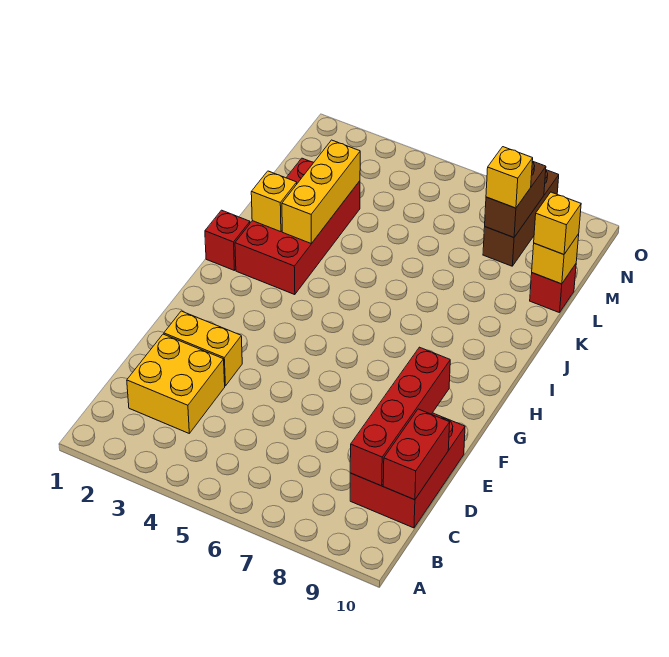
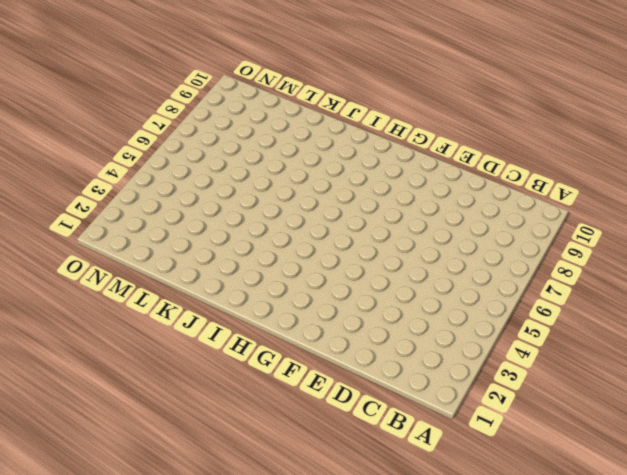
none -> yellow brick C2:D3 level 1
none -> red brick C9:E10 level 1
none -> yellow brick E2:E3 level 1

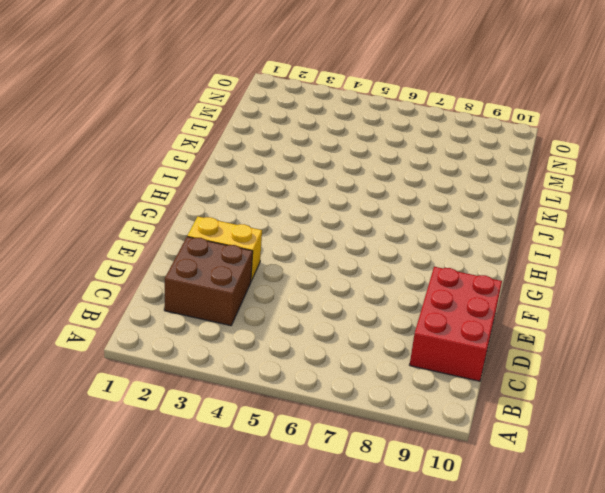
brown brick C2:D3 level 1 -> yellow brick C2:D3 level 1
none -> red brick I1 level 1
none -> red brick I2:L3 level 1
none -> red brick L10 level 1

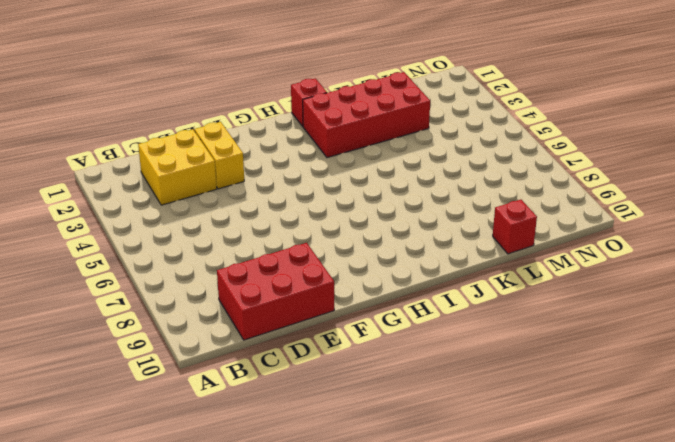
none -> brown brick M8:O8 level 1
none -> red brick C9:F9 level 2
none -> red brick C10:D10 level 2

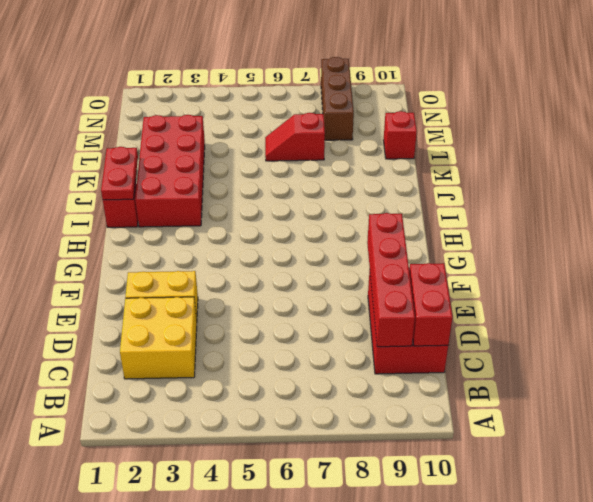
red plate I1:J1 level 2 -> none
red slope L6:L7 level 1 top 7 -> none
none -> yellow brick J2 level 2
none -> yellow brick J3:L3 level 2
none -> yellow brick L10 level 2

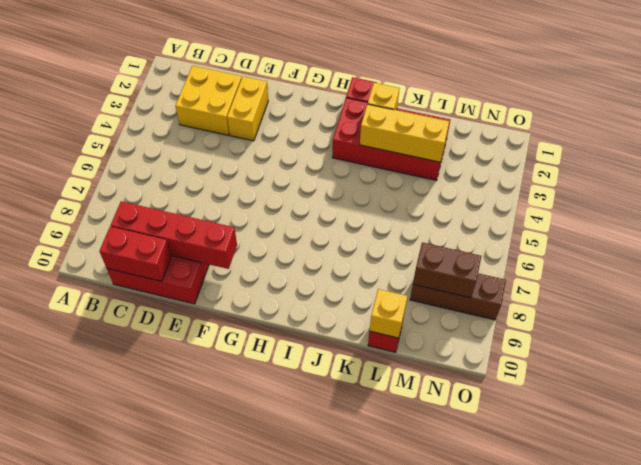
none -> yellow brick L10 level 3
none -> yellow brick M8 level 3

